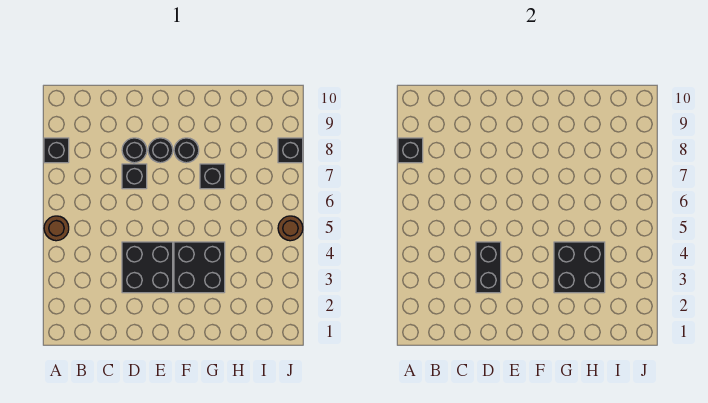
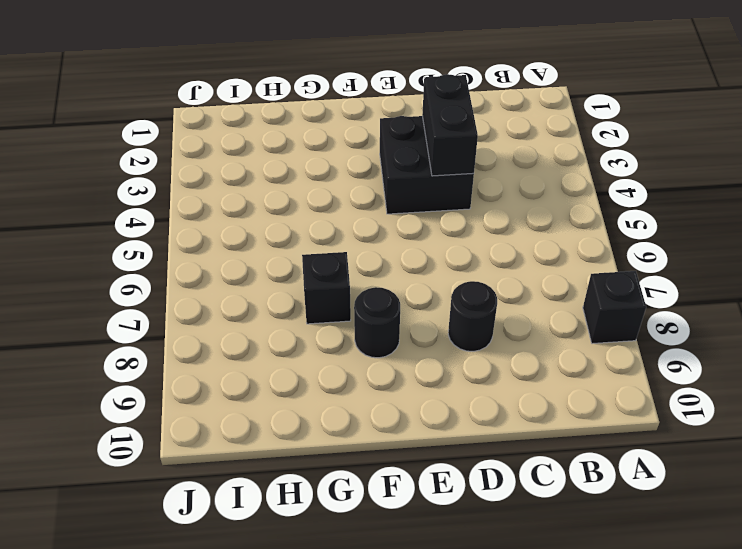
none -> brown round brick A5 level 1
none -> black brick D7 level 1
none -> black round brick E8 level 1

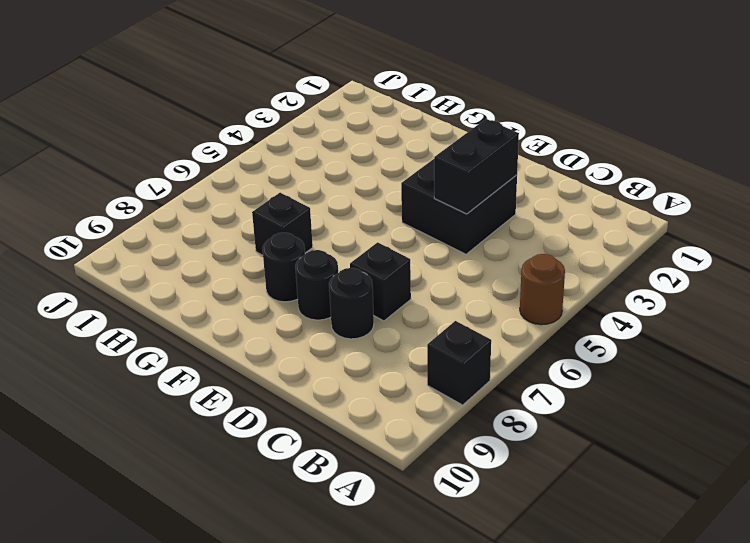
none -> black brick F3:G4 level 1
none -> brown round brick J5 level 1
none -> black brick J8 level 1

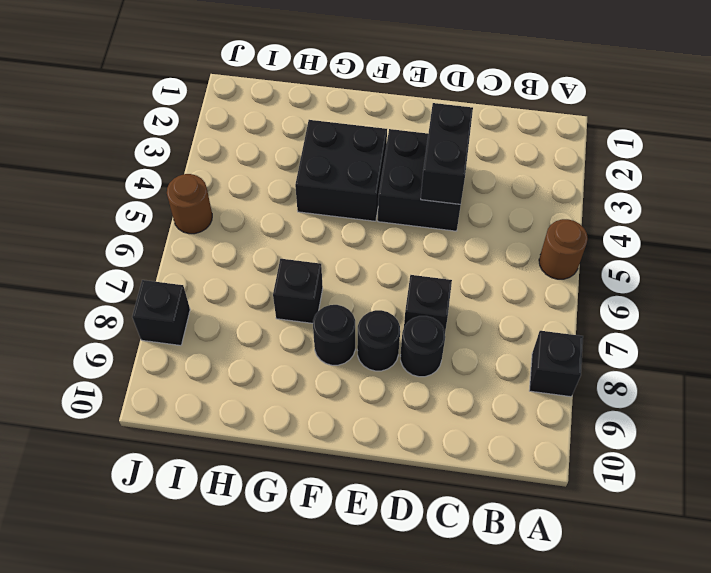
none -> black brick A8 level 2
none -> black brick G3:H4 level 2

